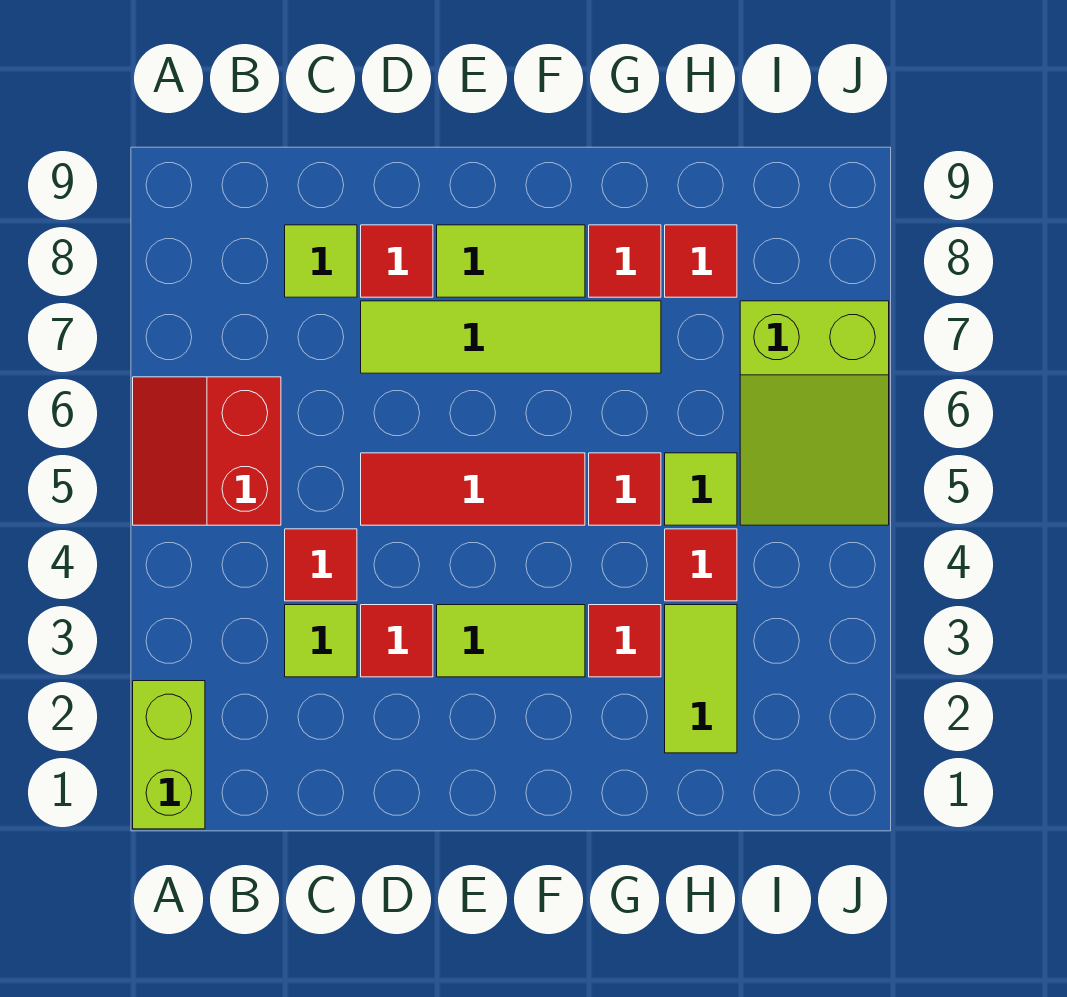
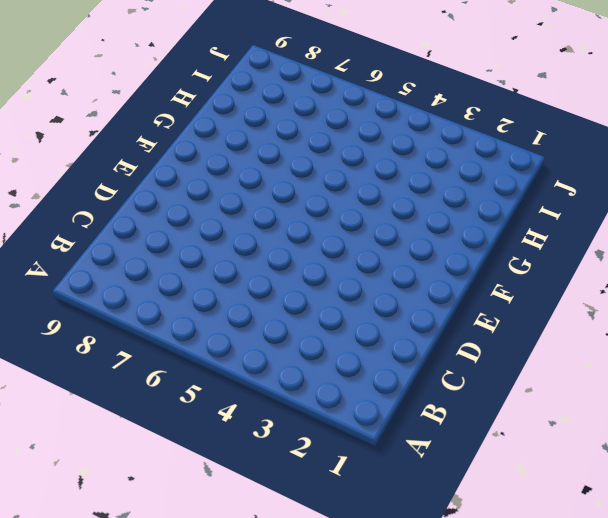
none -> lime brick A1:A2 level 1
none -> red slope A5:B6 level 1 top B
none -> lime tile C3 level 1

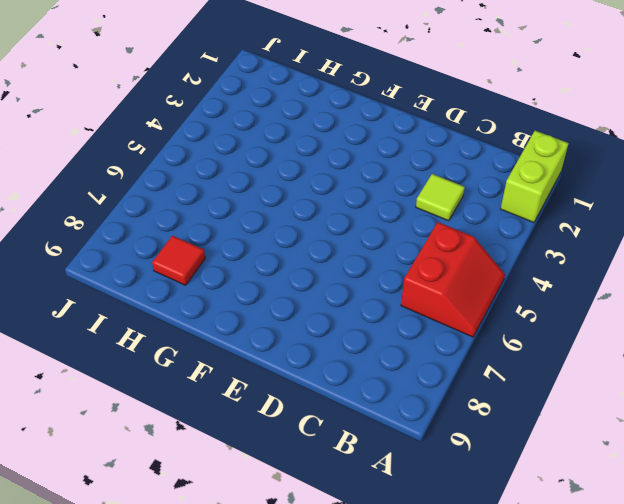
none -> red tile C4 level 1
none -> lime tile C8 level 1
none -> red tile D3 level 1

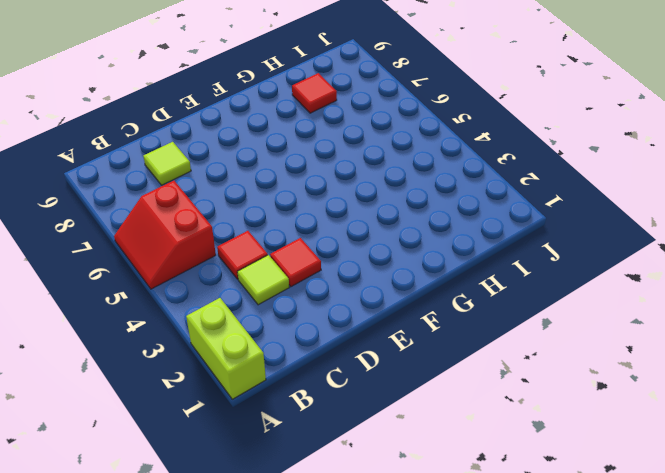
none -> red tile D5:F5 level 1
none -> lime tile D7:G7 level 1
none -> red tile D8 level 1

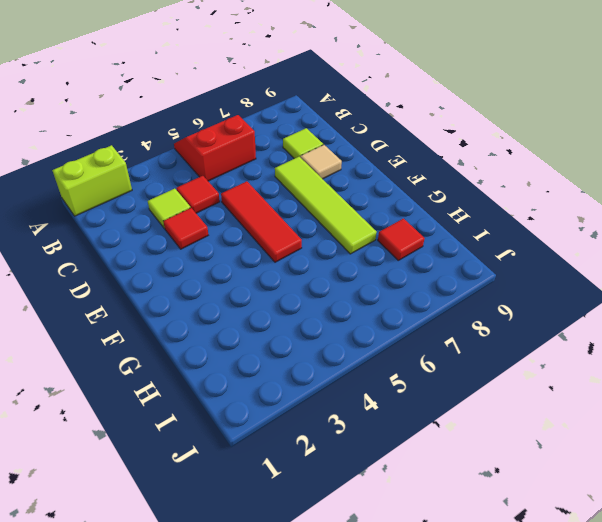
tan tile D8 level 1 -> red tile D8 level 1
none -> lime tile E3:F3 level 1
none -> lime tile E8:F8 level 1
none -> red tile G3 level 1

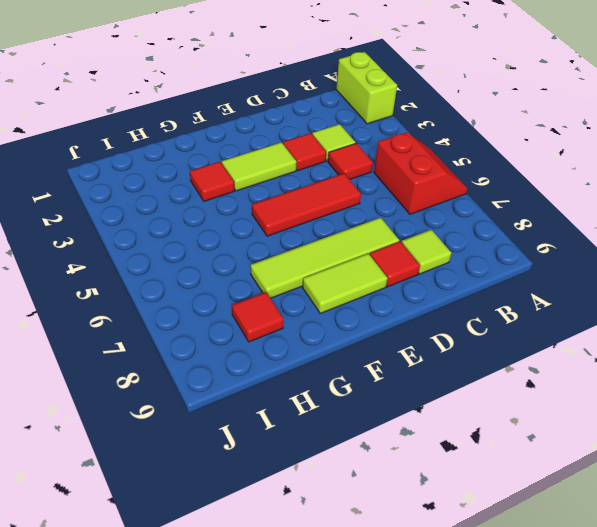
none -> red tile G5 level 1
none -> red tile G8 level 1
none -> lime tile H2:H3 level 1

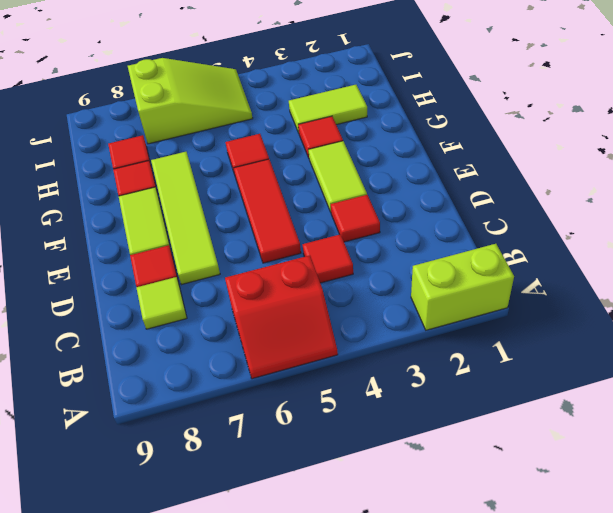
none -> lime tile C3 level 1
none -> red tile H4 level 1
none -> lime tile H5 level 1

